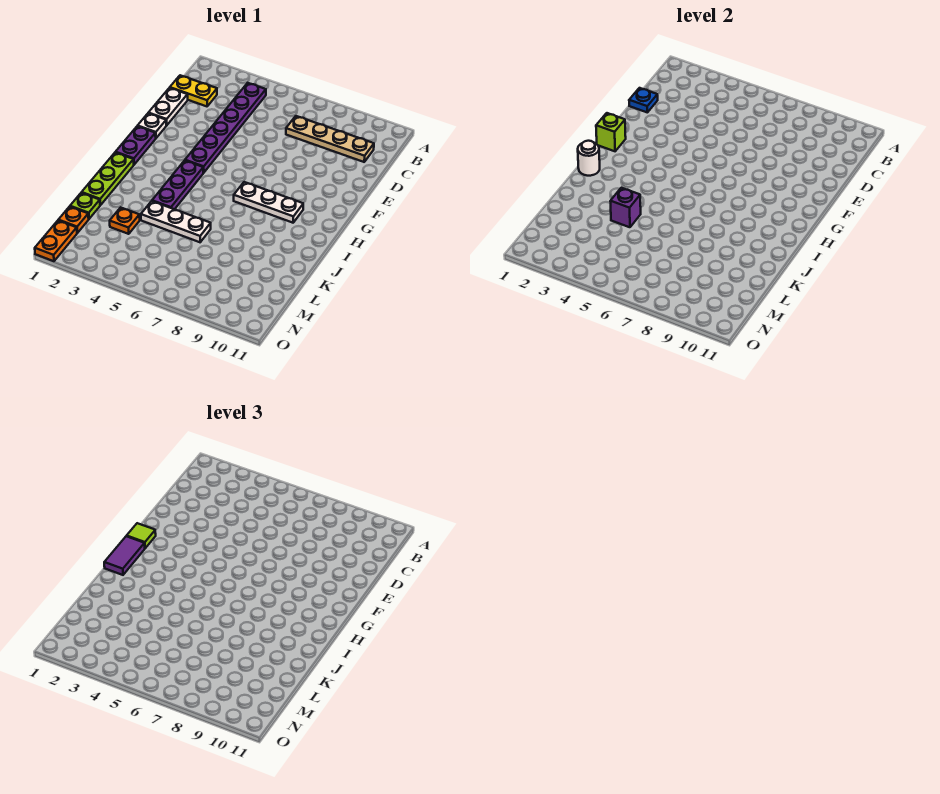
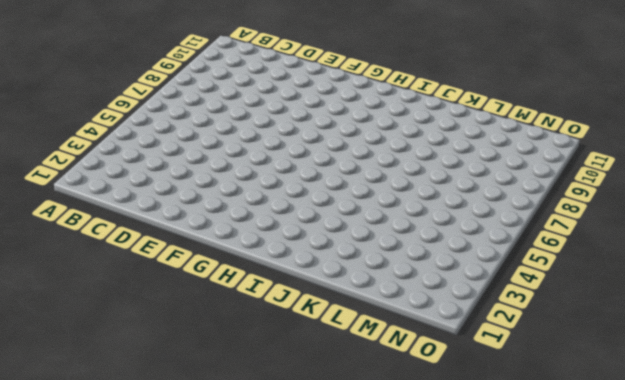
none -> purple plate B4:G4 level 1
none -> yellow plate C1:C2 level 1
none -> tan plate C7:C10 level 1

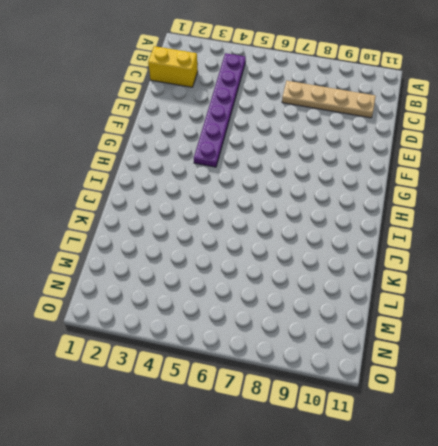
yellow brick C1:C2 level 1 -> yellow plate C1:C2 level 1
none -> white plate D1:E1 level 1
none -> white plate F1 level 1
none -> purple plate G1:H1 level 1

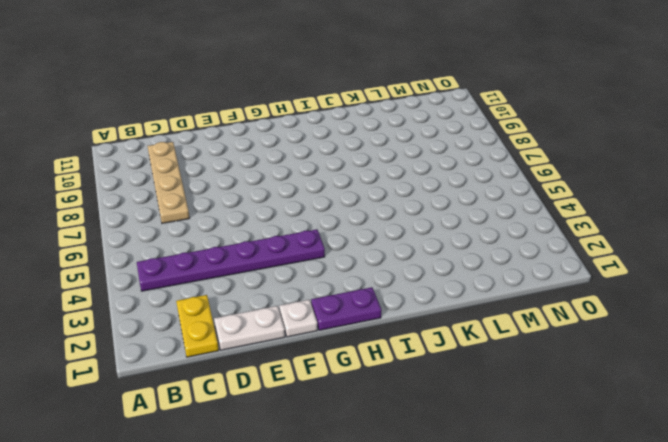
none -> purple plate H4:J4 level 1
none -> white plate H7:H9 level 1
none -> lime plate I1:K1 level 1

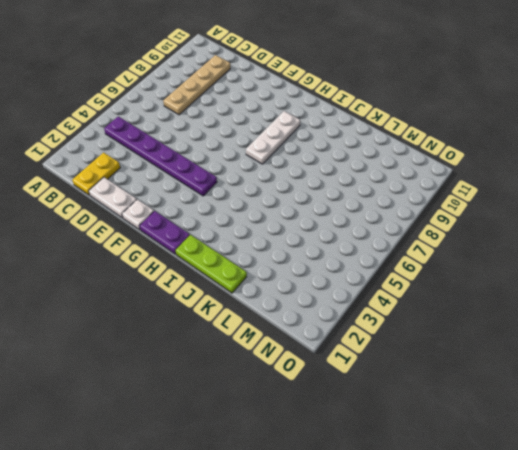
none -> purple plate H4:J4 level 1
none -> white plate K4:K6 level 1
none -> lime plate L1 level 1

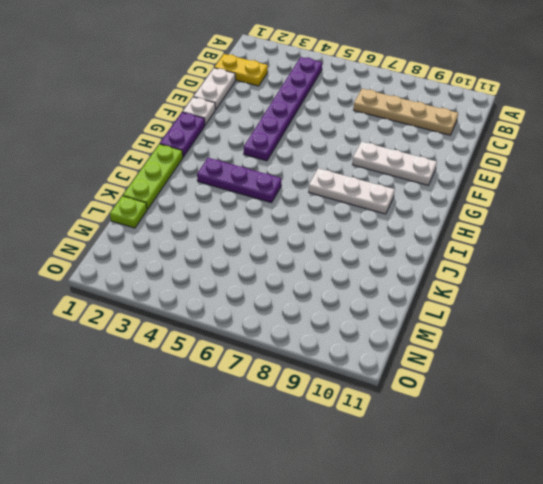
white plate F8:F10 level 1 -> white plate K4:K6 level 1
purple plate I3:I5 level 1 -> purple plate H4:J4 level 1
none -> orange plate L3 level 1
none -> orange plate M1 level 1
none -> orange plate N1:O1 level 1

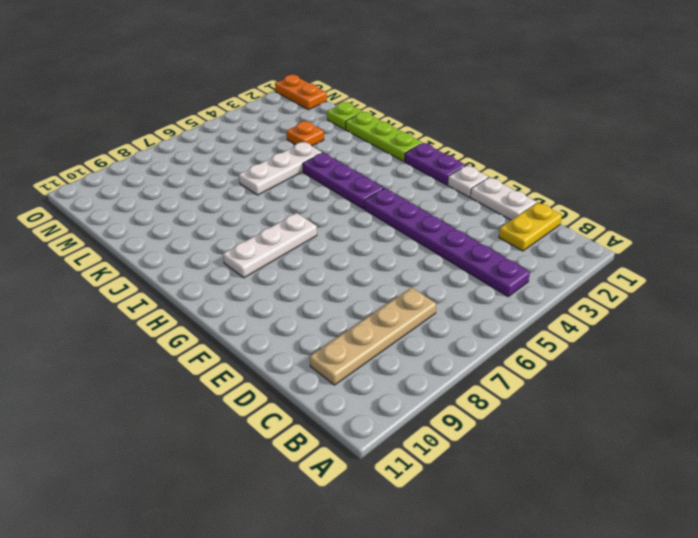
none -> orange plate M1 level 1
none -> blue plate D1 level 2
none -> lime brick G1 level 2

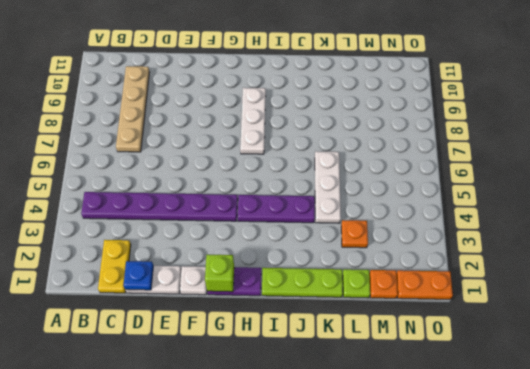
none -> white round brick I1 level 2
none -> purple brick K4 level 2
none -> lime tile G1 level 3

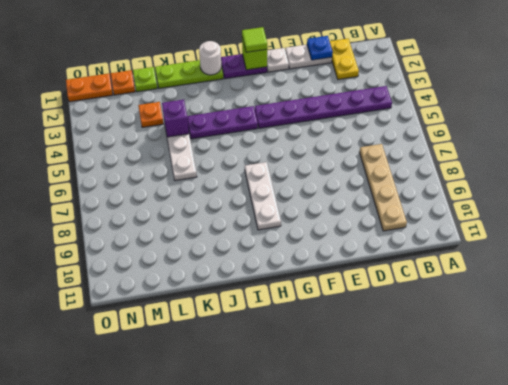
none -> purple tile H1:I1 level 3

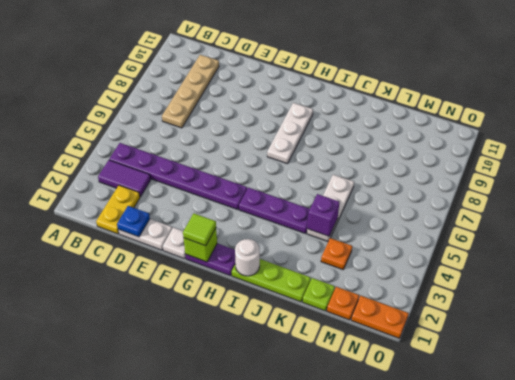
purple tile B3:C3 level 1 -> purple tile H1:I1 level 3

